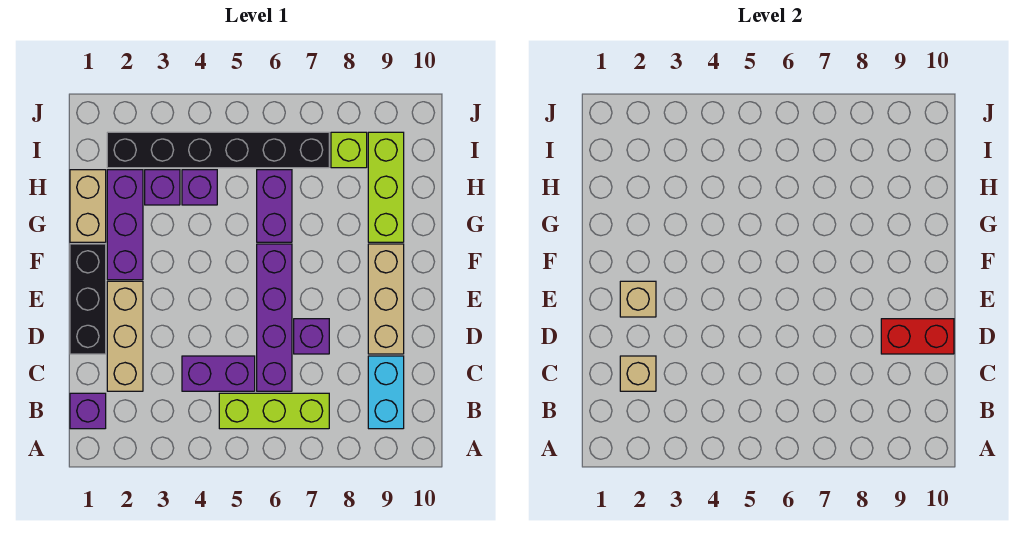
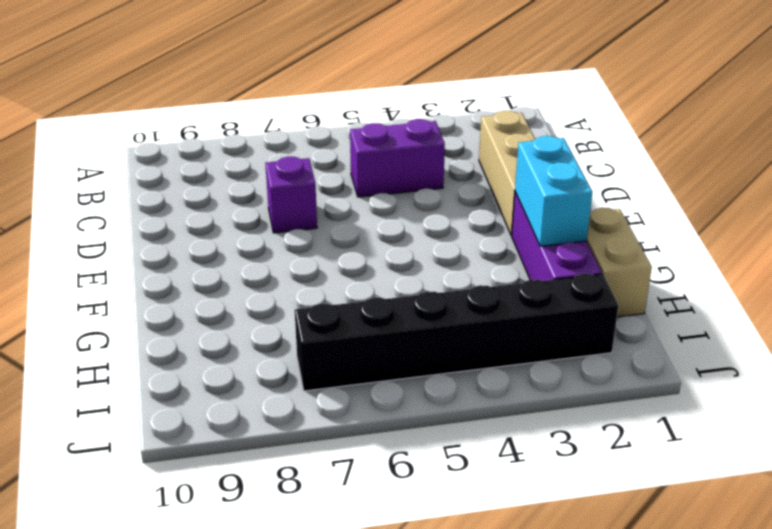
cyan brick F2:G2 level 2 -> cyan brick B9:C9 level 1
none -> purple brick B1 level 1
none -> lime brick B5:B7 level 1
none -> purple brick C6:F6 level 1

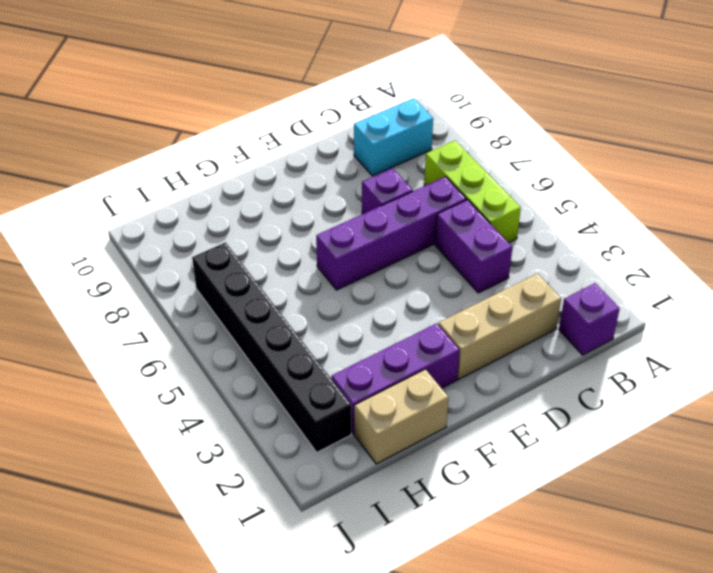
none -> black brick D1:F1 level 1
none -> tan brick D9:F9 level 1
none -> purple brick G6:H6 level 1

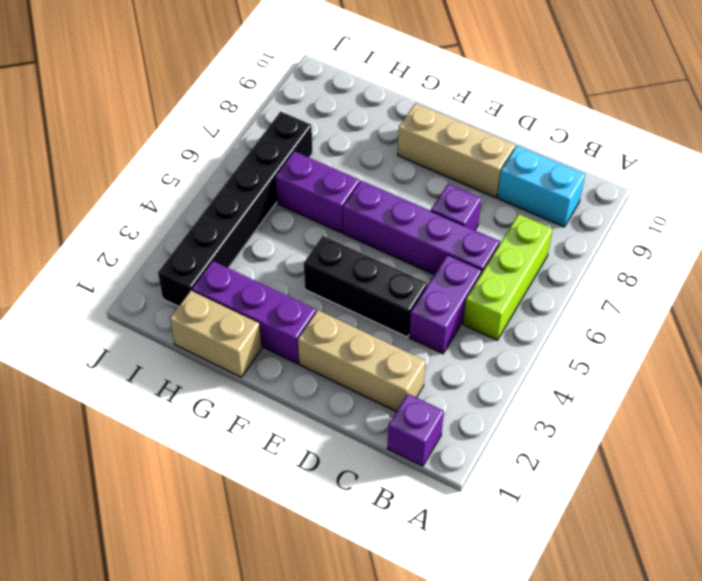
black brick D4:F4 level 1 -> black brick D1:F1 level 1
none -> lime brick G9:I9 level 1
none -> purple brick H3 level 1
none -> purple brick H4 level 1

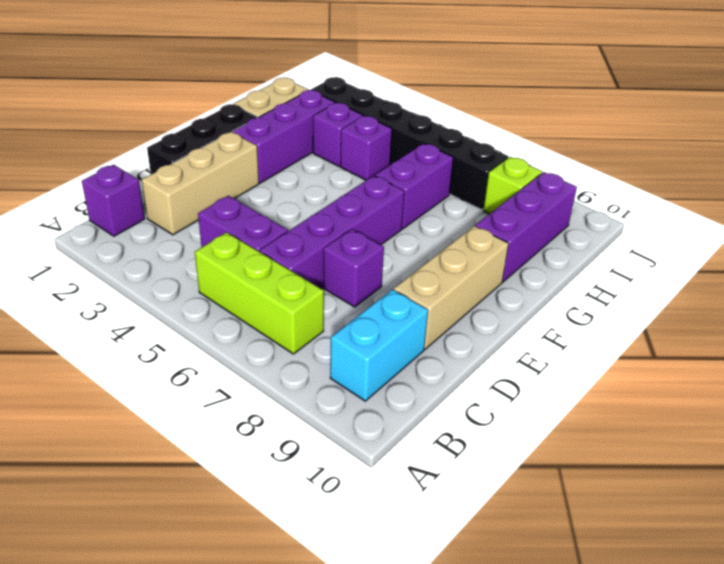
purple brick G9:I9 level 1 -> lime brick G9:I9 level 1
none -> tan brick C2 level 2
none -> red brick D9:D10 level 2
none -> tan brick E2 level 2

